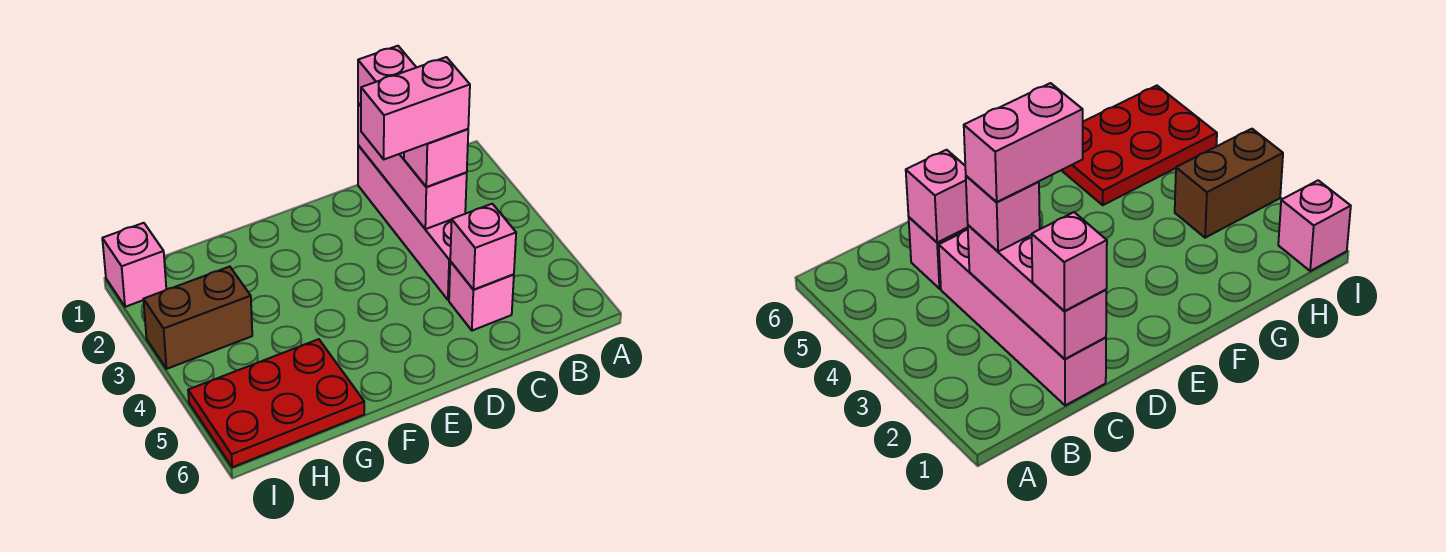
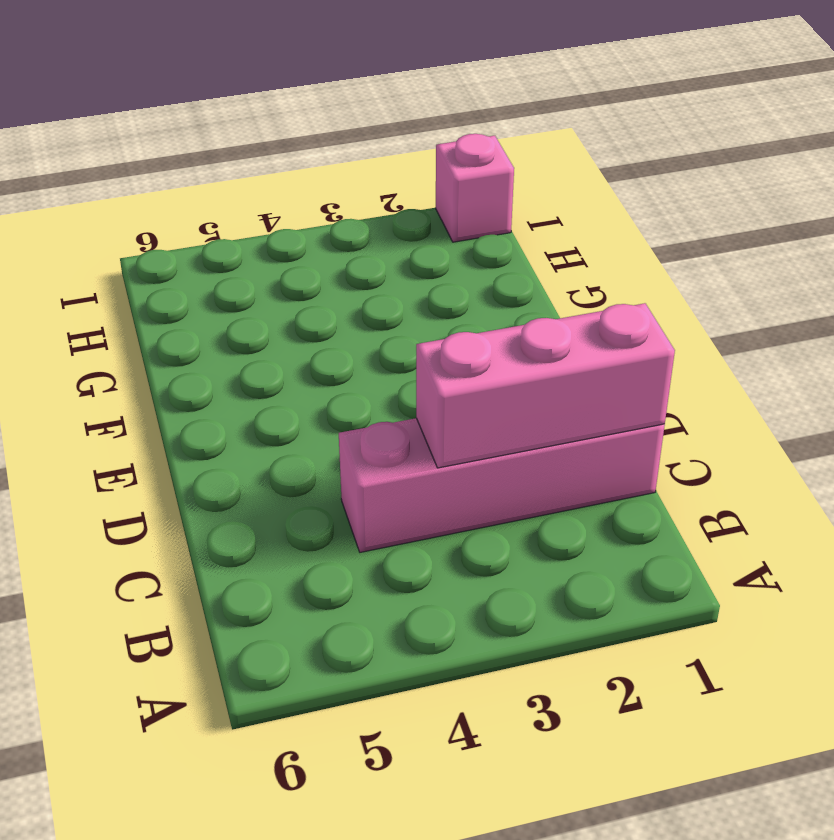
none -> pink brick C5 level 1
none -> red plate G5:I6 level 1

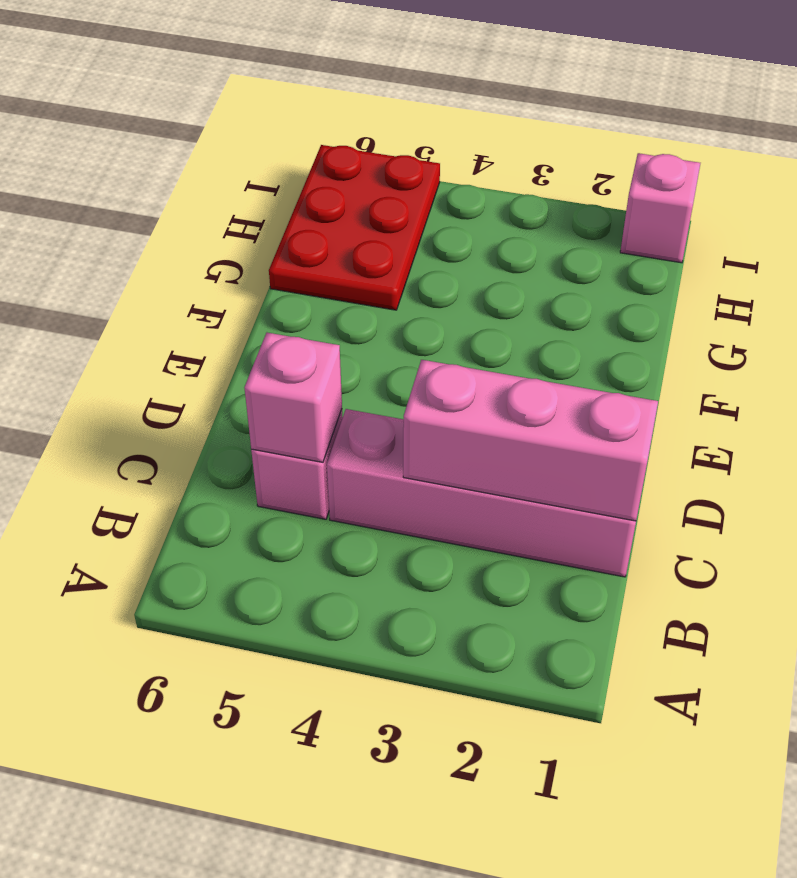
none -> brown brick H3:I3 level 1
none -> pink brick C1 level 3

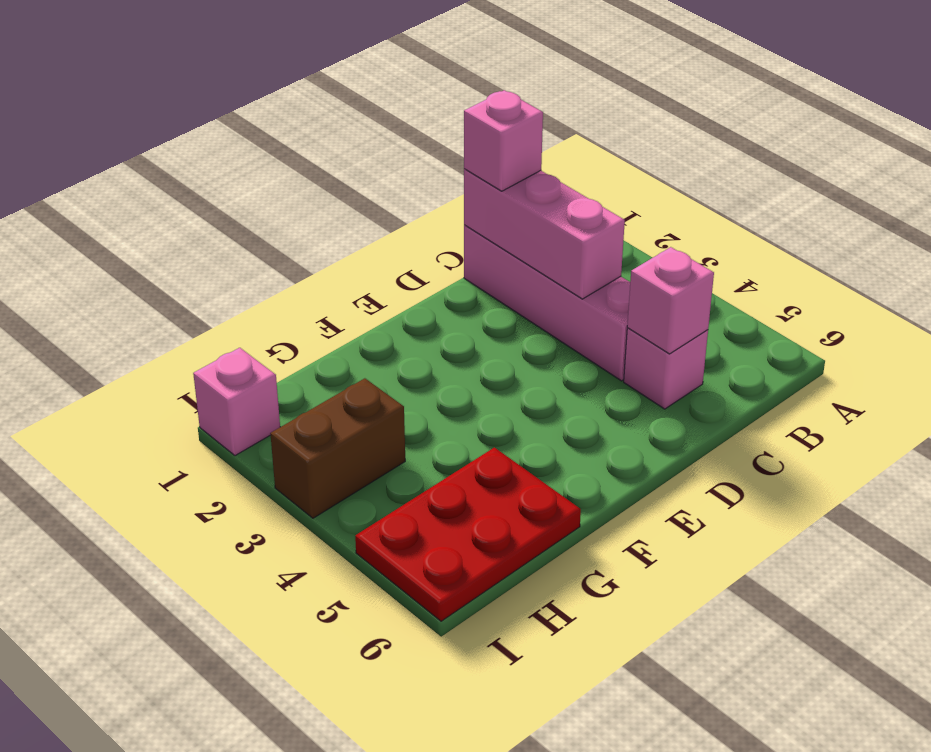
none -> pink brick C3 level 3
none -> pink brick C3:D3 level 4

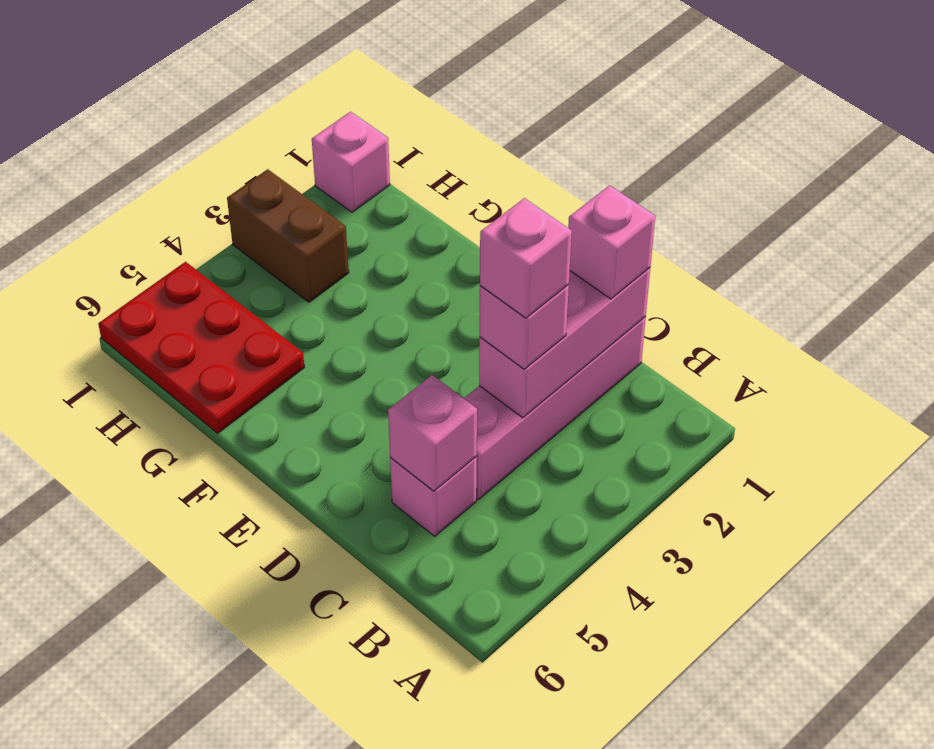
pink brick C3 level 4 -> pink brick C3:D3 level 4

